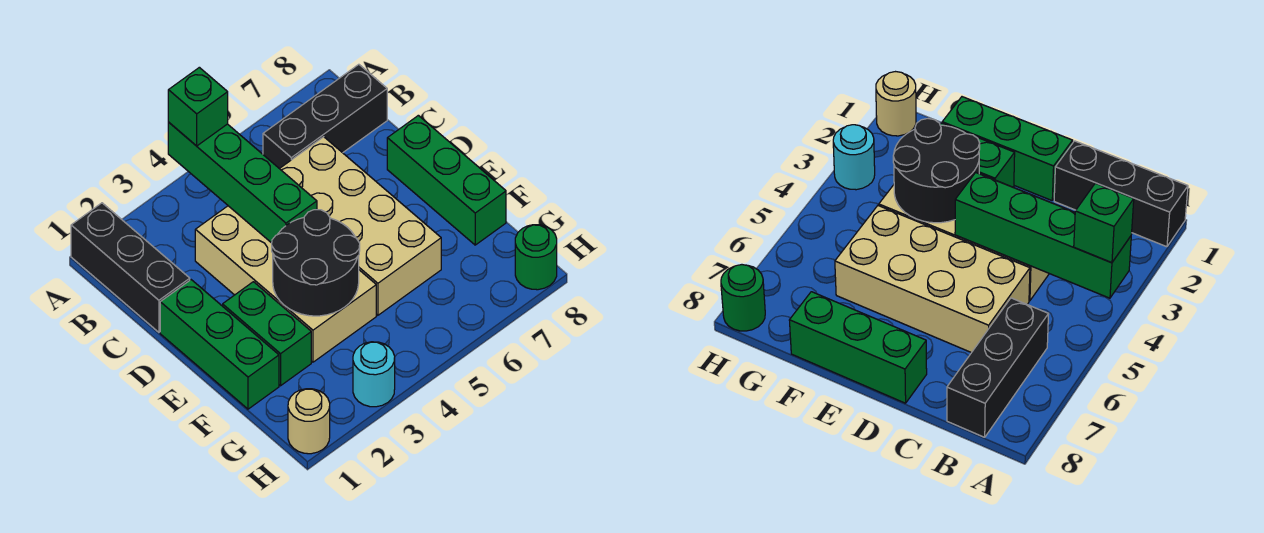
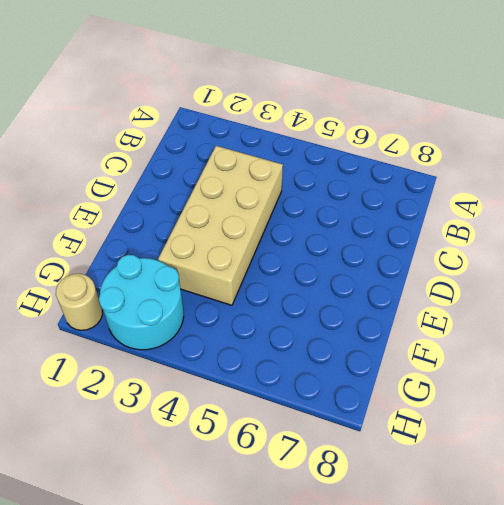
cyan round brick G2:H3 level 1 -> cyan round brick H3 level 1
none -> black brick A1:C1 level 1
none -> black brick B6:B8 level 1
none -> tan brick C5:F6 level 1

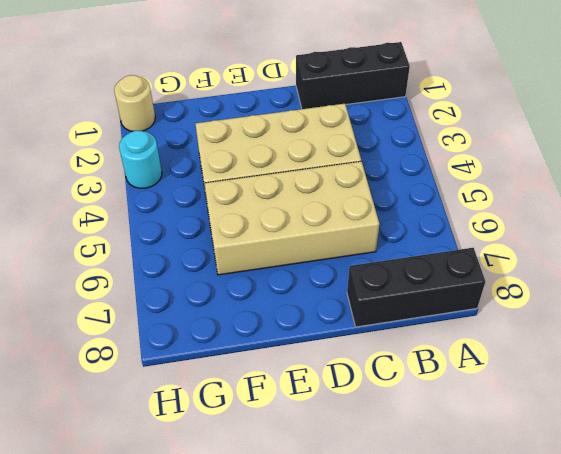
black brick A8:C8 level 1 -> black brick B6:B8 level 1
none -> green brick D1:F1 level 1
none -> green brick D8:F8 level 1
none -> green brick E2:F2 level 1

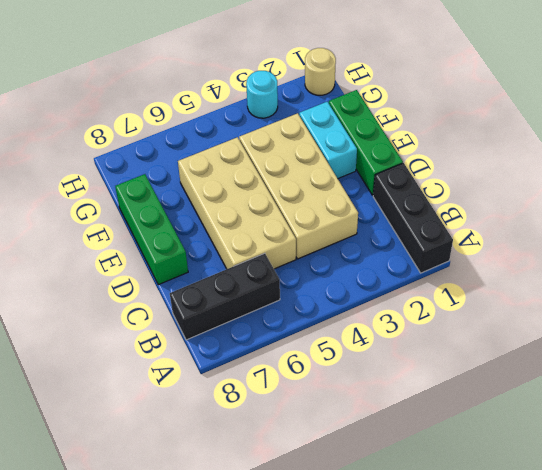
cyan brick E2:F2 level 1 -> green brick E2:F2 level 1
none -> green round brick H8 level 1
none -> green brick A4:D4 level 2
none -> black round brick E3:F4 level 2

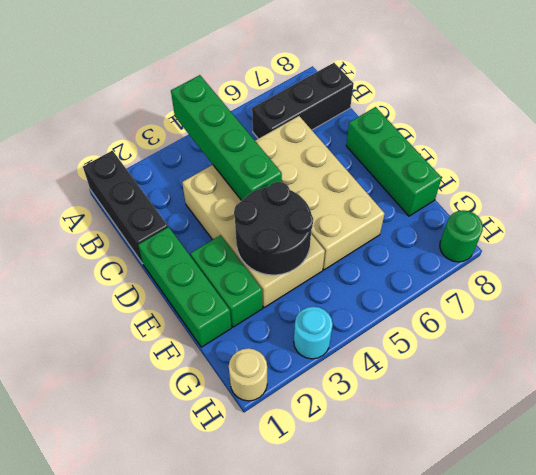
none -> green brick A4 level 3

